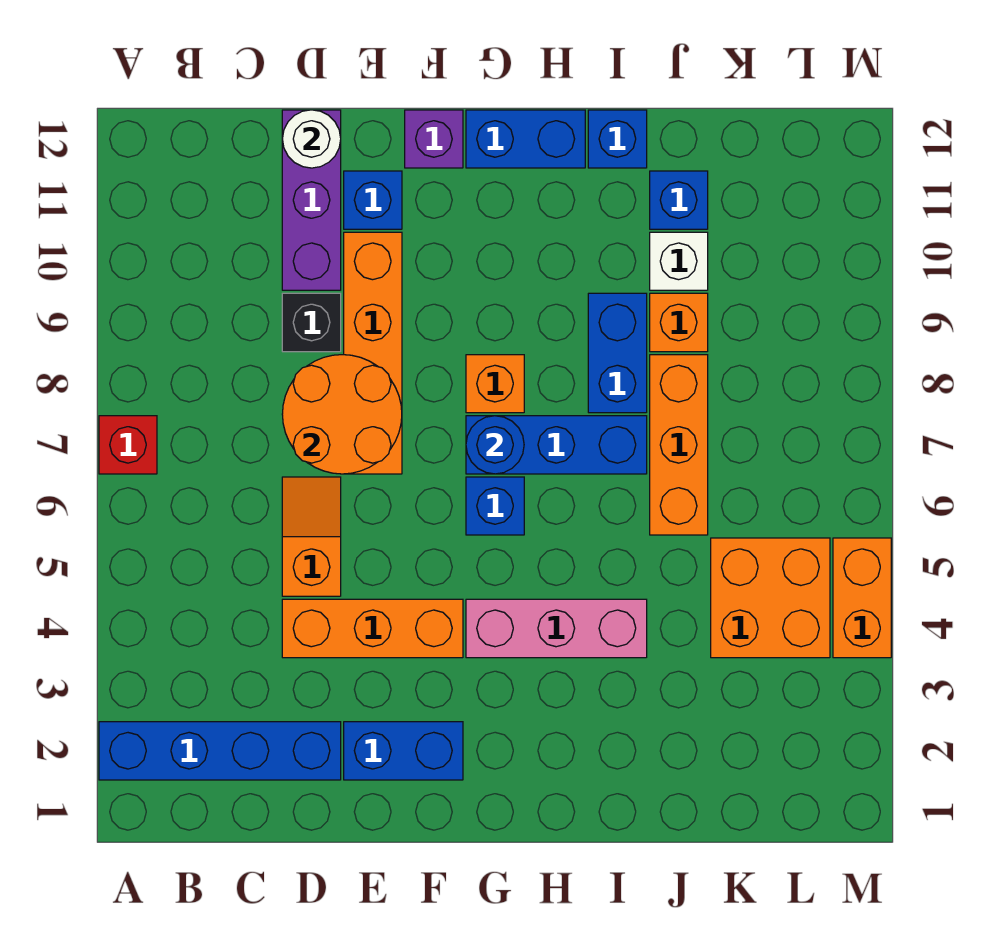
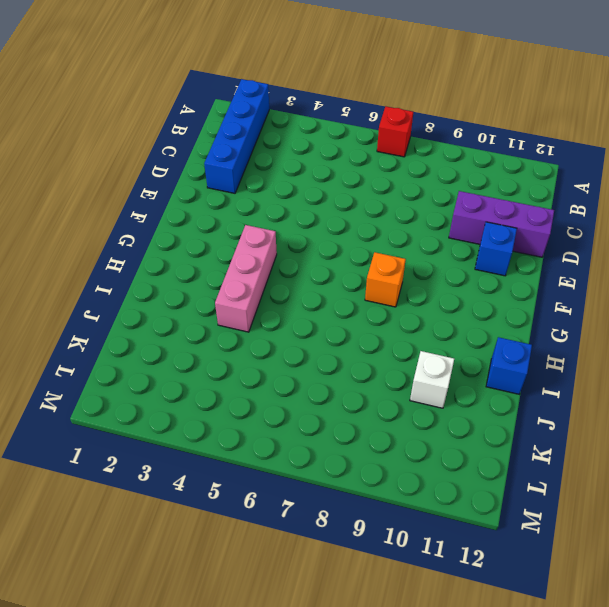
none -> orange brick D4:F4 level 1
none -> orange slope D5:D6 level 1 top 5
none -> black brick D9 level 1

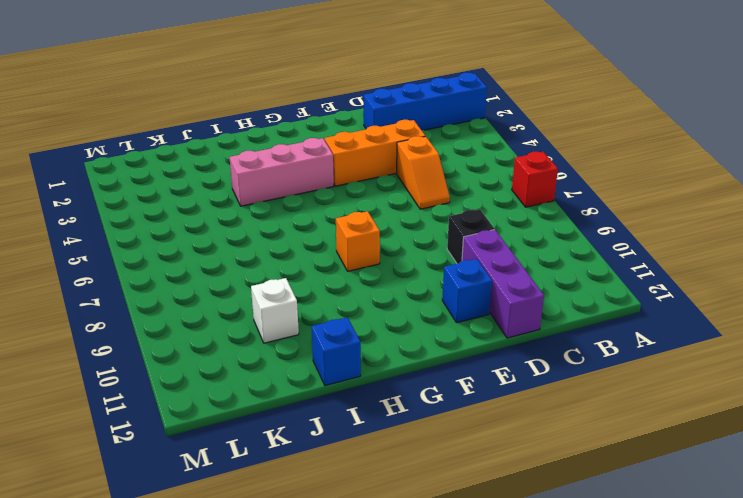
none -> blue brick E2:F2 level 1
none -> orange brick E7:E10 level 1
none -> purple brick F12 level 1

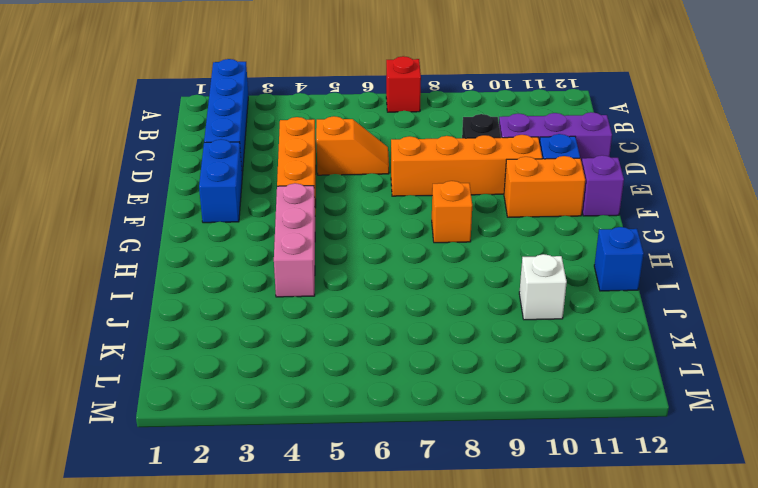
orange brick F10:F11 level 1 -> orange brick M4:M5 level 1
none -> blue brick G6 level 1
none -> blue brick G7:I7 level 1
none -> blue brick G12:H12 level 1

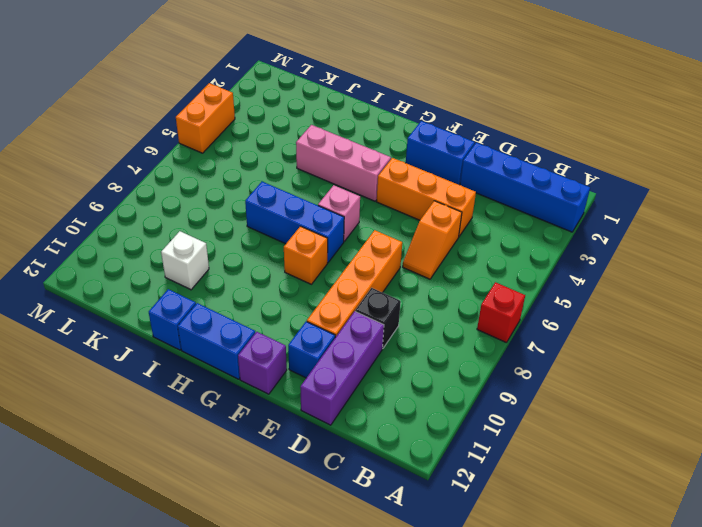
pink brick G6 level 1 -> blue brick G6 level 1
none -> blue brick I8:I9 level 1
none -> orange brick J6:J8 level 1
none -> orange brick J9 level 1

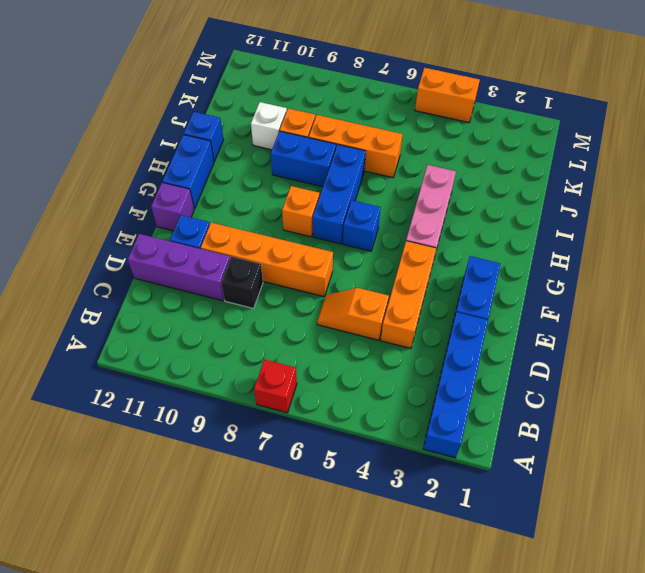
none -> blue brick J11 level 1
none -> orange brick K4:L5 level 1
none -> orange round brick D7:E8 level 2

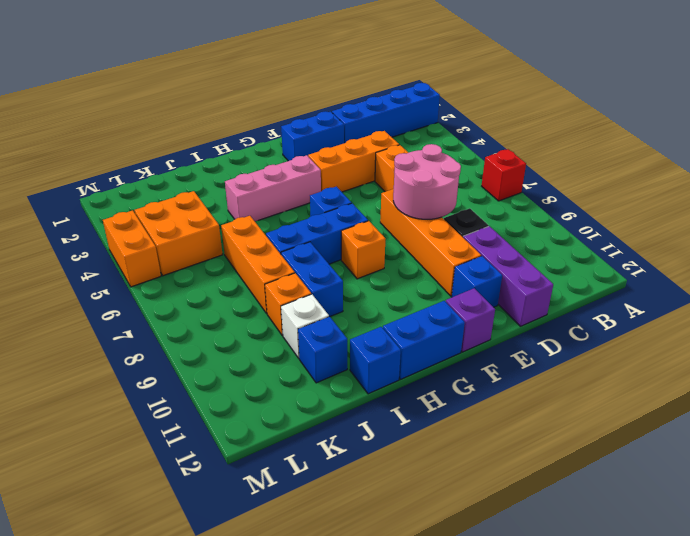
pink round brick D7:E8 level 2 -> orange round brick D7:E8 level 2
none -> white round brick D12 level 2
none -> blue round brick G7 level 2

